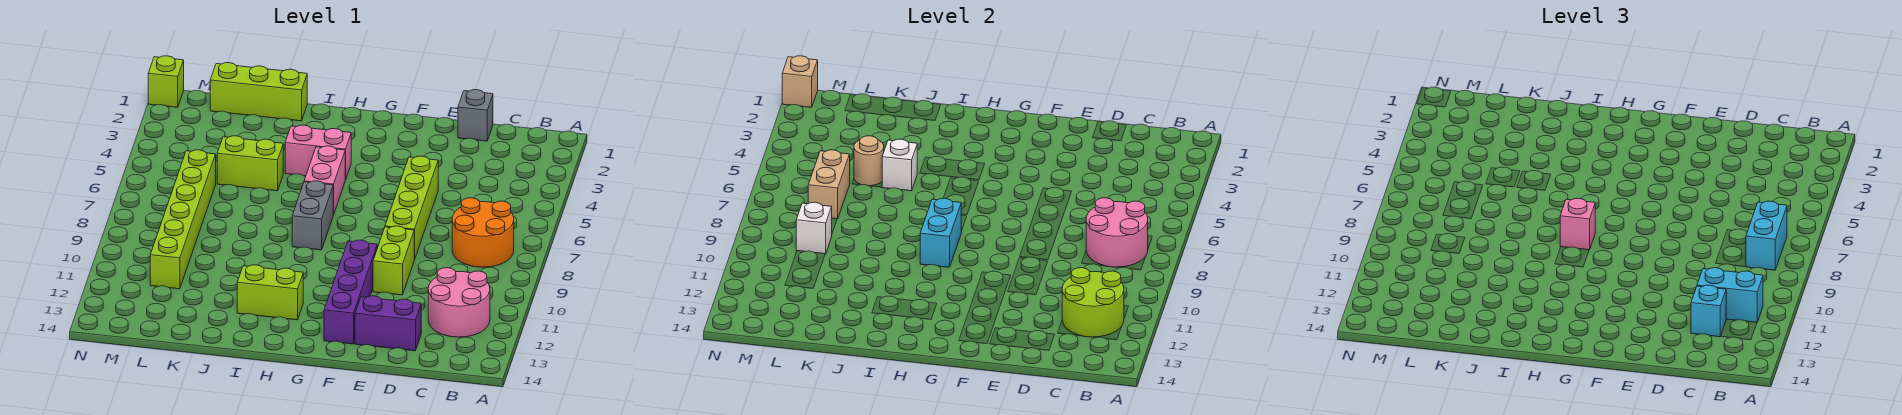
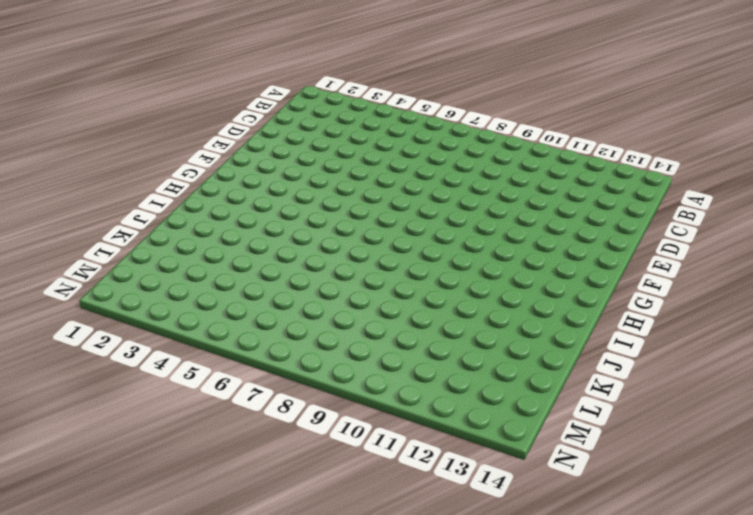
none -> orange round brick B7:C8 level 1
none -> pink round brick B11:C12 level 1
none -> grey brick D1 level 1

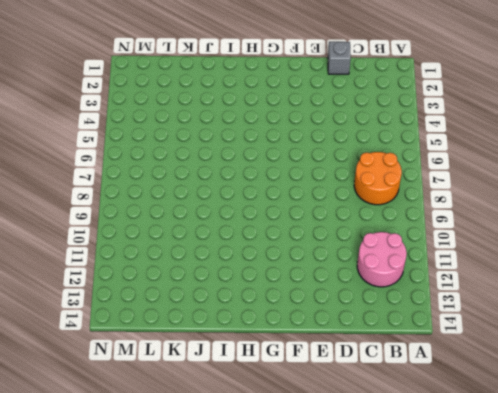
none -> purple brick D13:E13 level 1
none -> lime brick E5:E8 level 1
none -> lime brick E9:E10 level 1

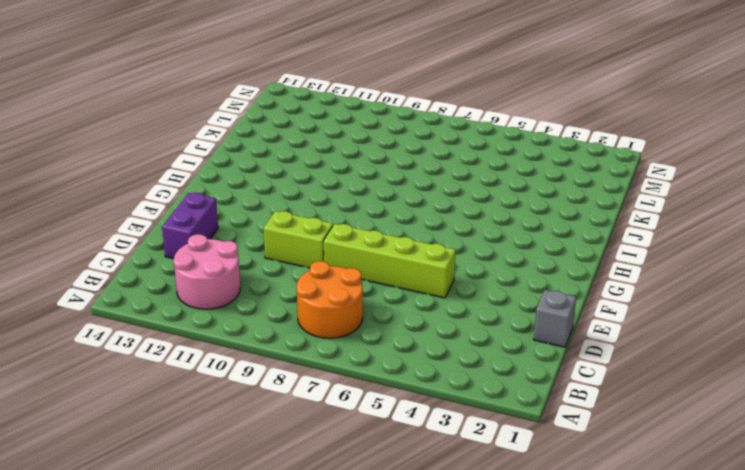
none -> purple brick F10:F13 level 1
none -> pink brick H4:I4 level 1
none -> pink brick H5:H6 level 1

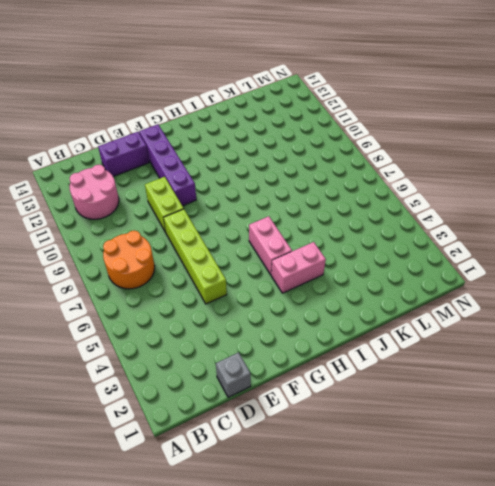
none -> grey brick H7:H8 level 1
none -> lime brick H12:I12 level 1
none -> lime brick J1:L1 level 1

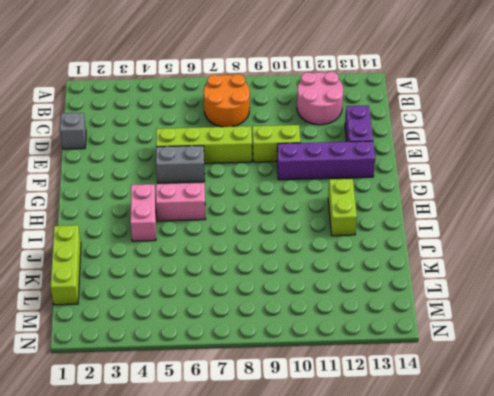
grey brick F5:F6 level 1 -> grey brick H7:H8 level 1
none -> lime brick J5:K5 level 1
none -> lime brick L6:L11 level 1
none -> lime brick N1 level 1

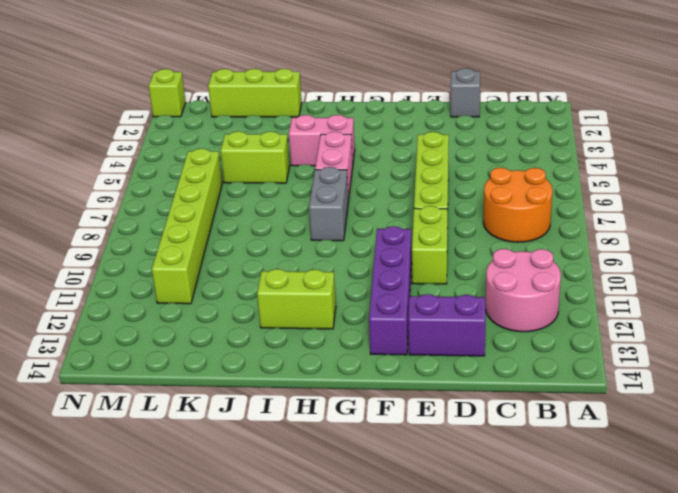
none -> pink round brick B7:C8 level 2
none -> lime round brick B11:C12 level 2
none -> cyan brick H8:H9 level 2

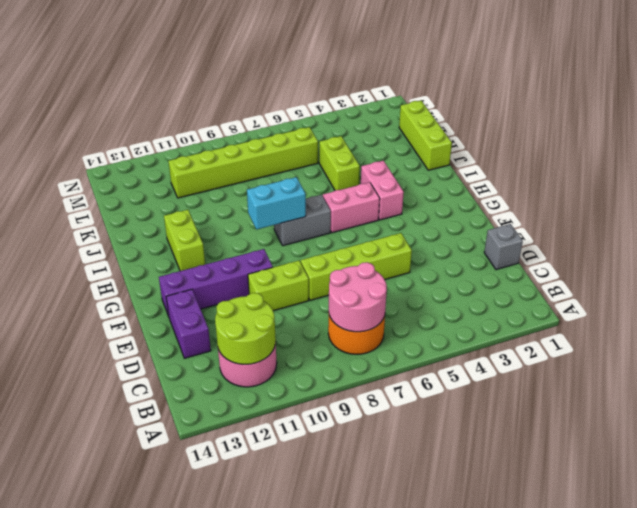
none -> lime brick N1 level 1
none -> white brick J5 level 2
none -> tan round brick K5 level 2

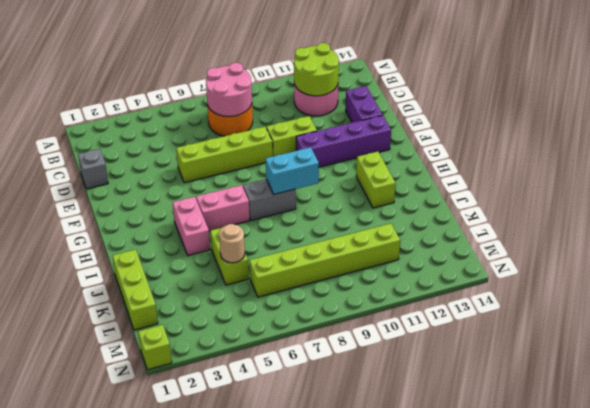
none -> white brick J5 level 2
none -> tan brick L6:L7 level 2
none -> white brick L9 level 2

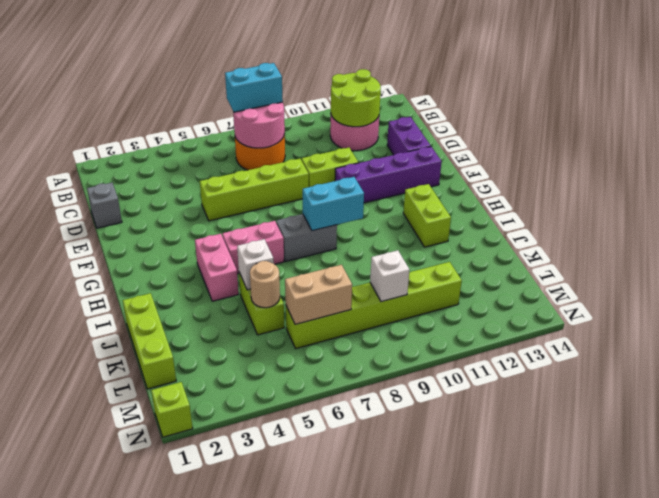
none -> tan brick N1 level 2
none -> cyan brick B11:C11 level 3
none -> cyan brick C12 level 3

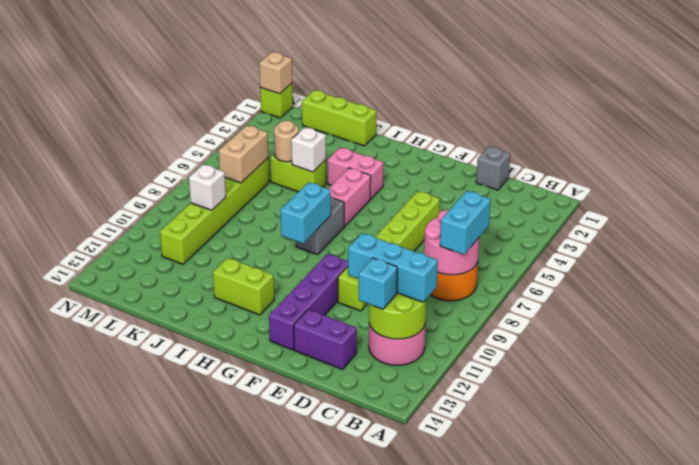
cyan brick B11:D11 level 3 -> cyan brick B11:C11 level 3
none -> pink brick H8 level 3

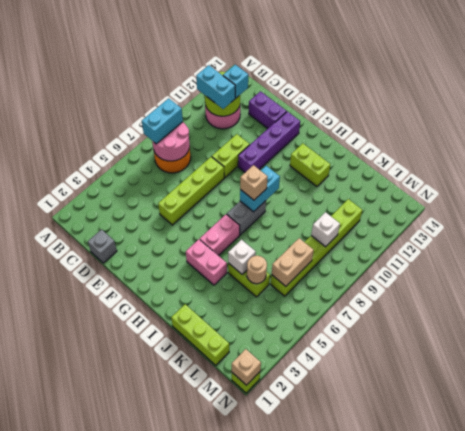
tan brick H8 level 3 -> pink brick H8 level 3

